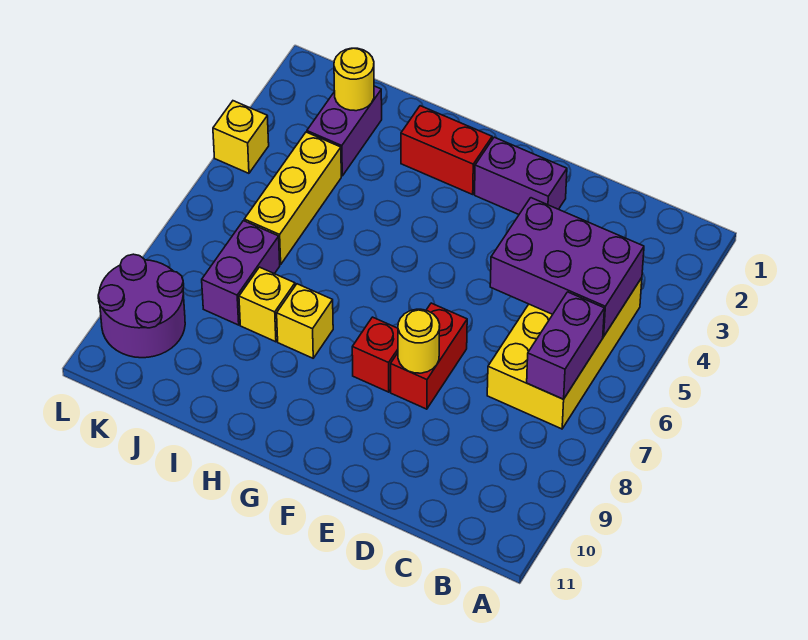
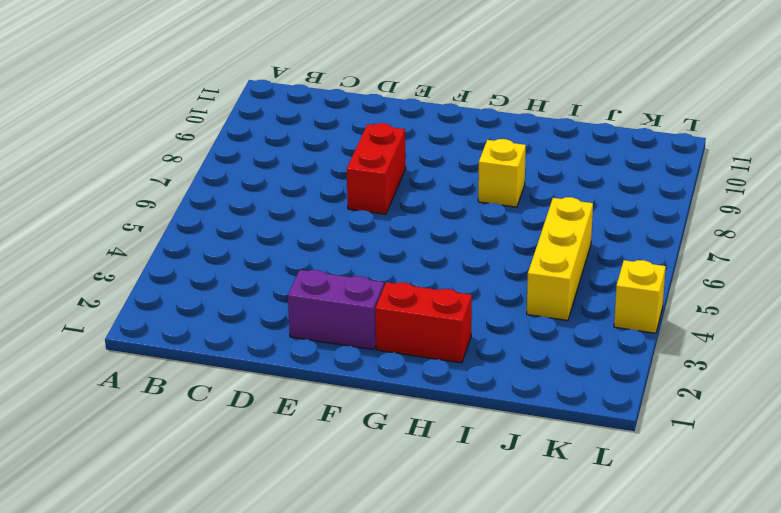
none -> yellow brick B4:C7 level 1
none -> red brick F8 level 1
none -> yellow brick I8 level 1

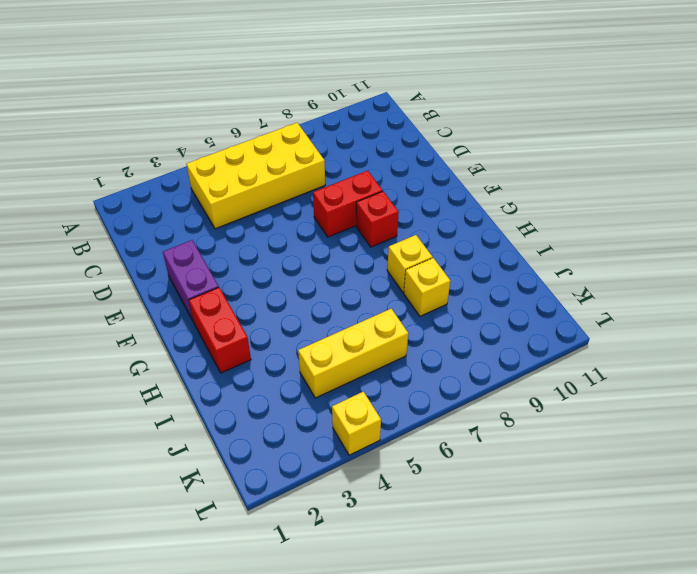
none -> purple brick J2:J3 level 1
none -> purple brick J7:J8 level 1
none -> purple round brick K9:L10 level 1

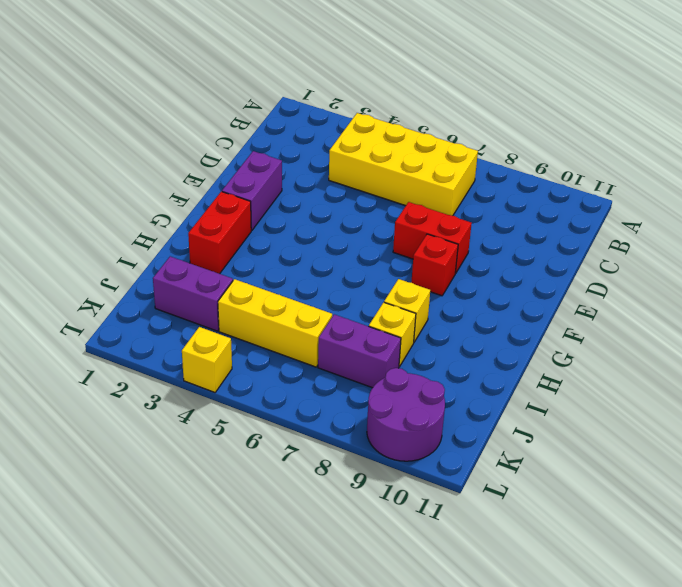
none -> purple brick B4:D5 level 2
none -> purple brick B6:B7 level 2
none -> yellow round brick E8 level 2

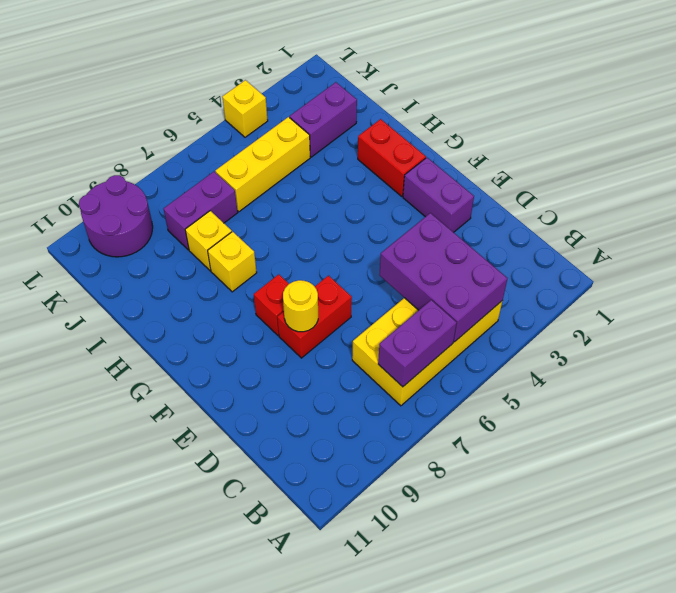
none -> yellow round brick J2 level 2

